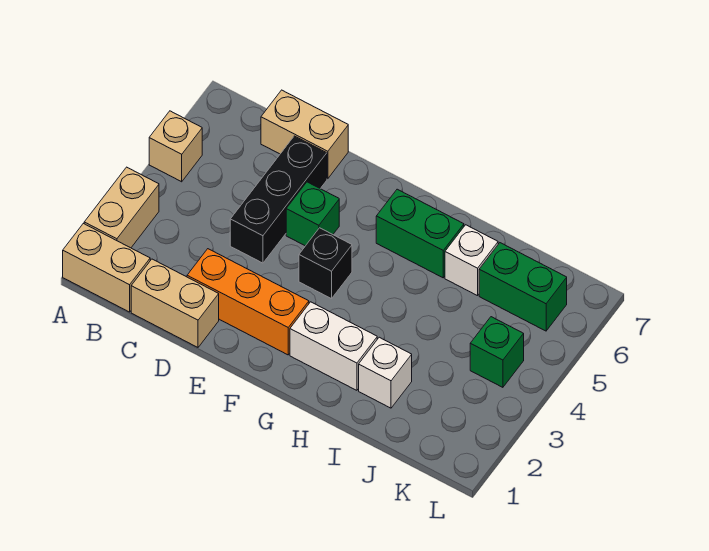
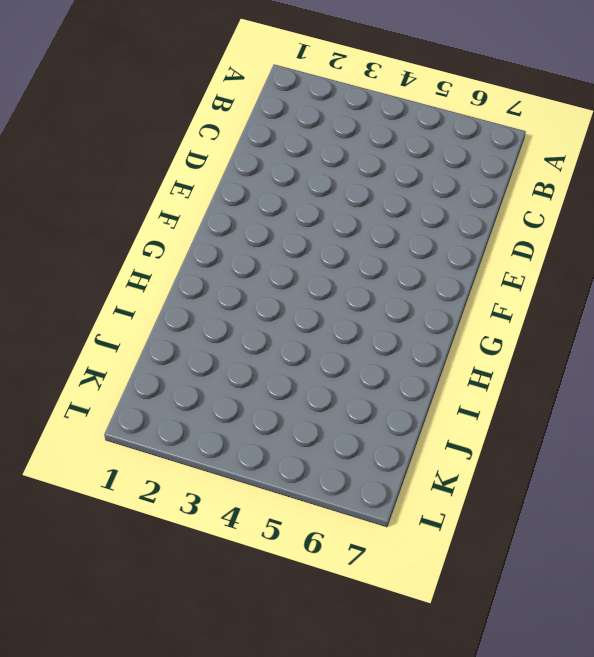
none -> tan brick A1:B1 level 1
none -> tan brick A2:A3 level 1
none -> tan brick A5 level 1

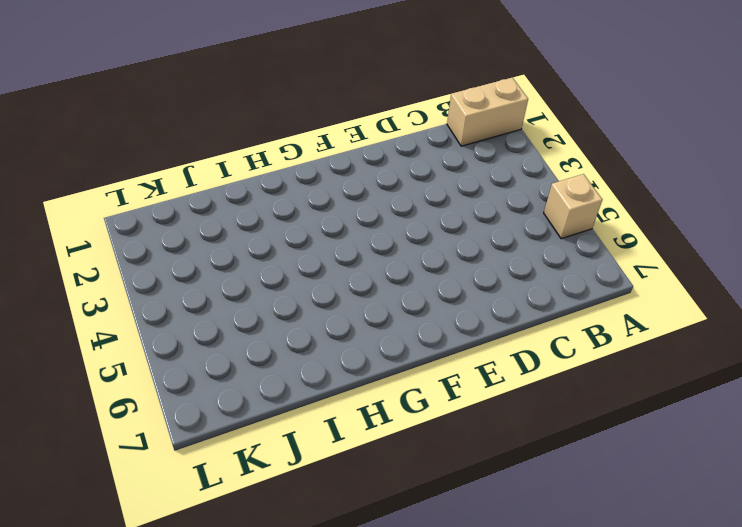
none -> tan brick A2:A3 level 1
none -> tan brick C1:D1 level 1
none -> tan brick C7:D7 level 1

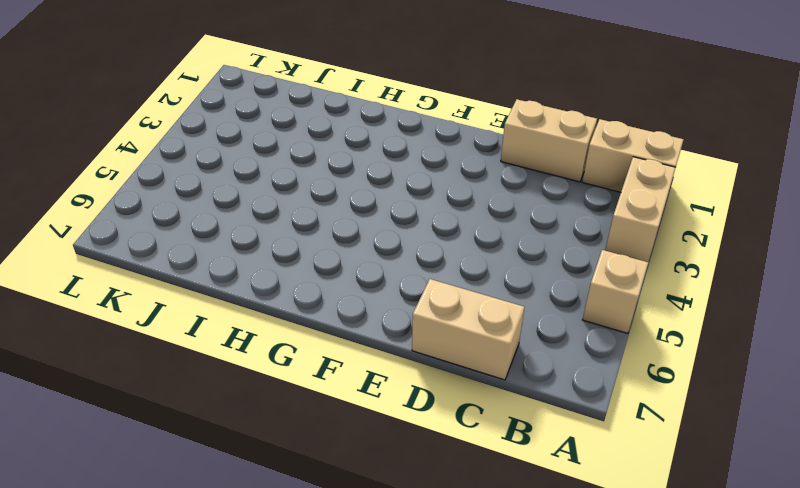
none -> orange brick D2:F2 level 1
none -> black brick D4:D6 level 1
none -> green brick E5 level 1

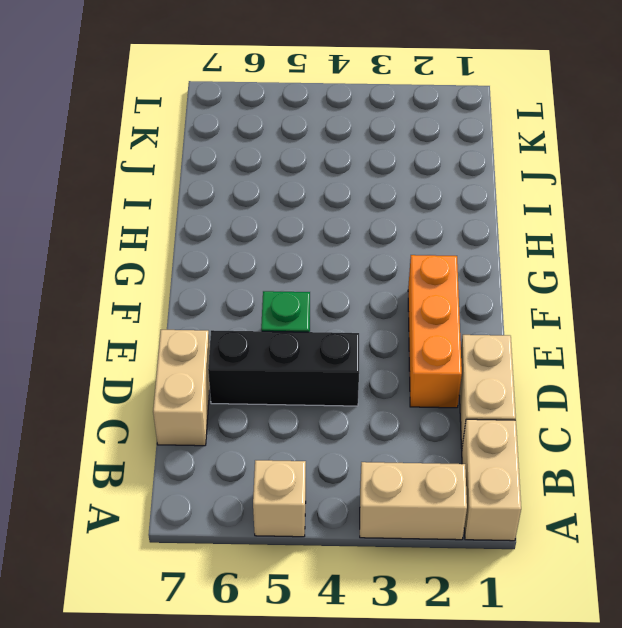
none -> black brick F4 level 1
none -> white brick G2:H2 level 1
none -> green brick G6:H6 level 1

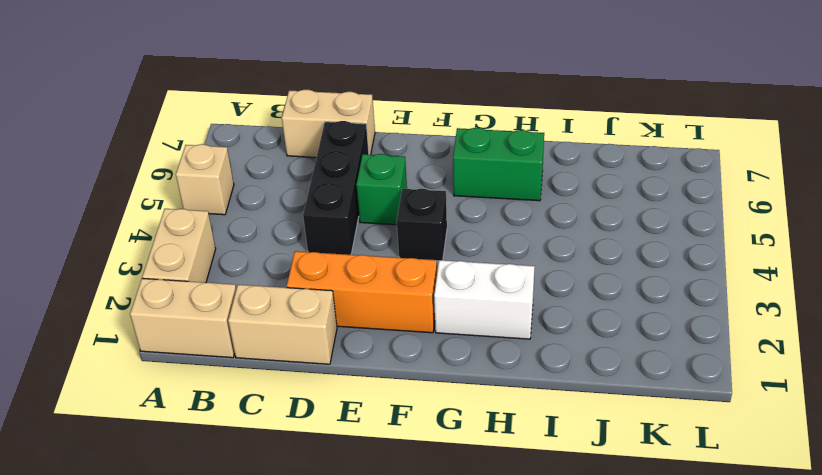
none -> white brick I2 level 1
none -> white brick I6 level 1
none -> green brick J6:K6 level 1

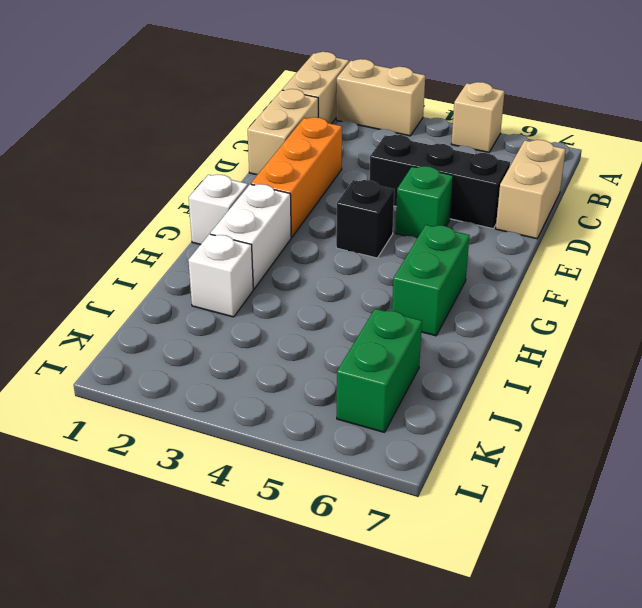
white brick G1 level 1 -> white brick I6 level 1
none -> green brick K4 level 1

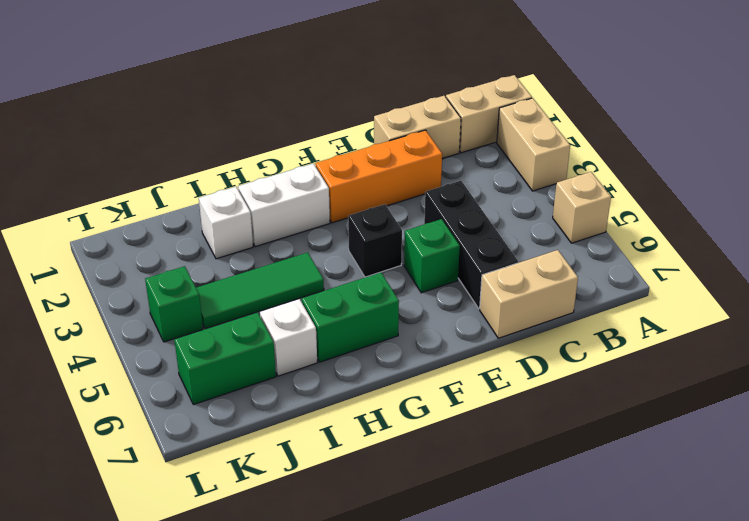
green tile H4:J4 level 1 -> none

